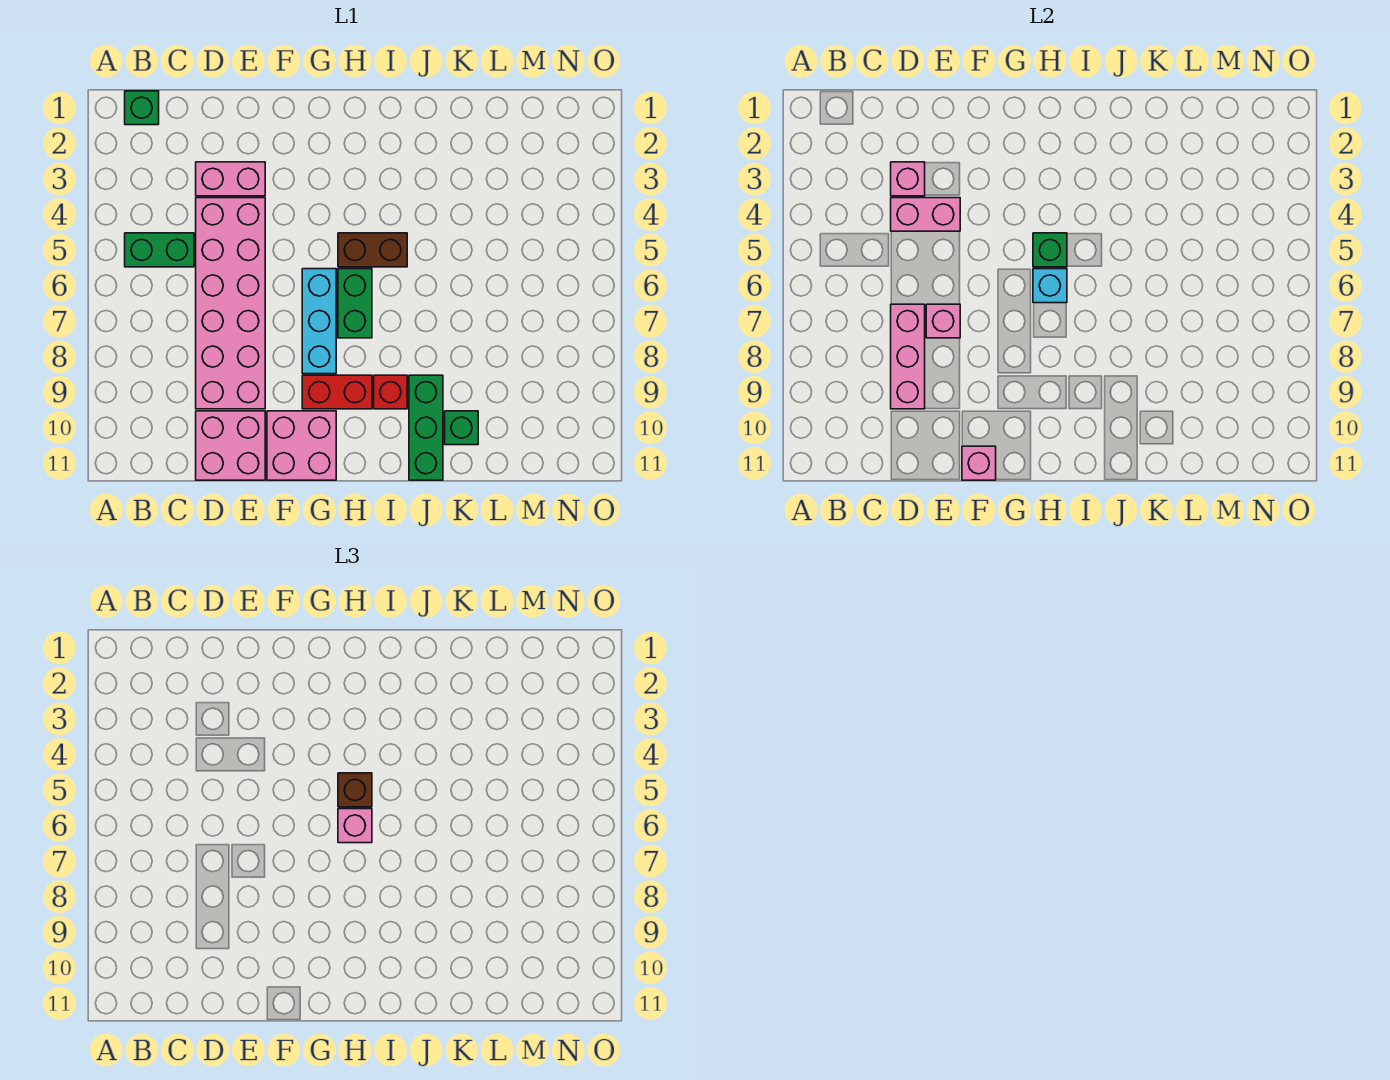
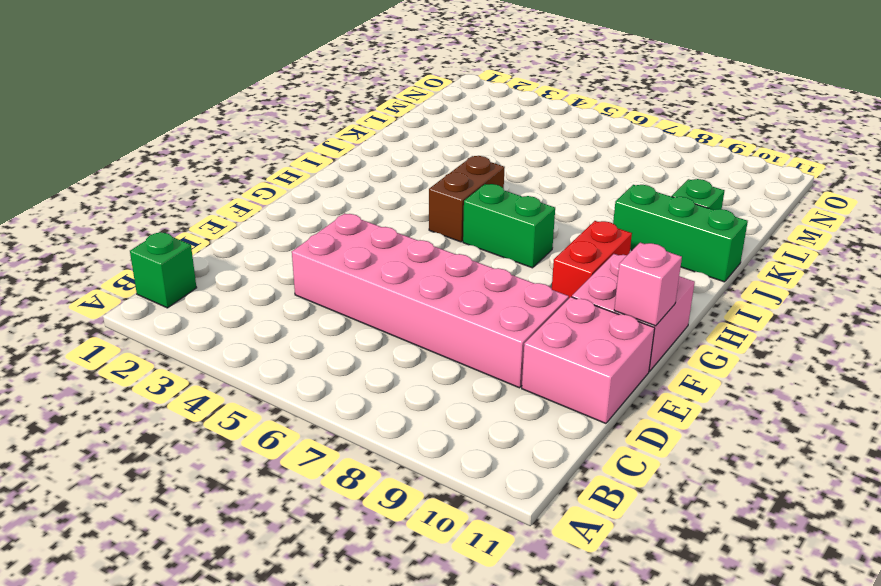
none -> green brick B5:C5 level 1
none -> pink brick D3:E3 level 1
none -> cyan brick G6:G8 level 1

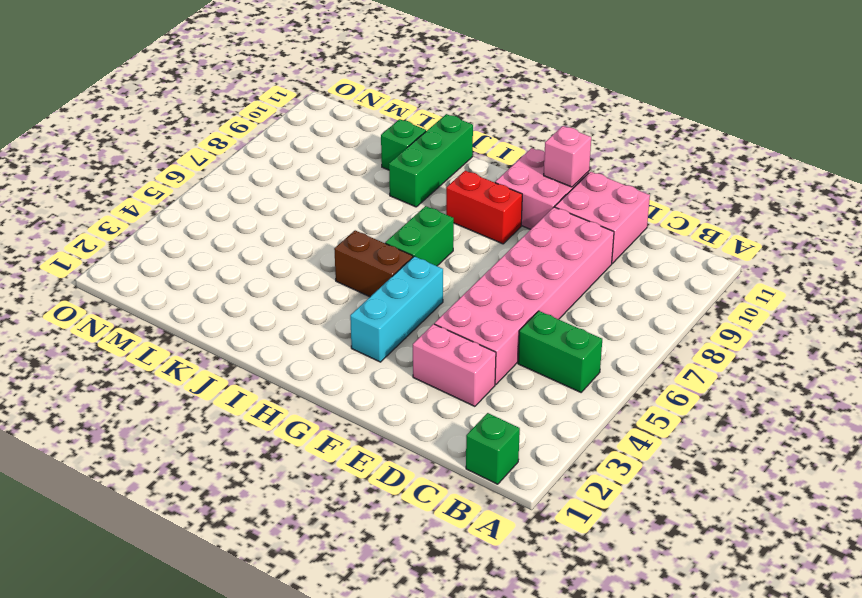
cyan brick G3:G5 level 1 -> cyan brick G6:G8 level 1
none -> red brick I9 level 1
none -> pink brick D3 level 2
none -> pink brick D4:E4 level 2

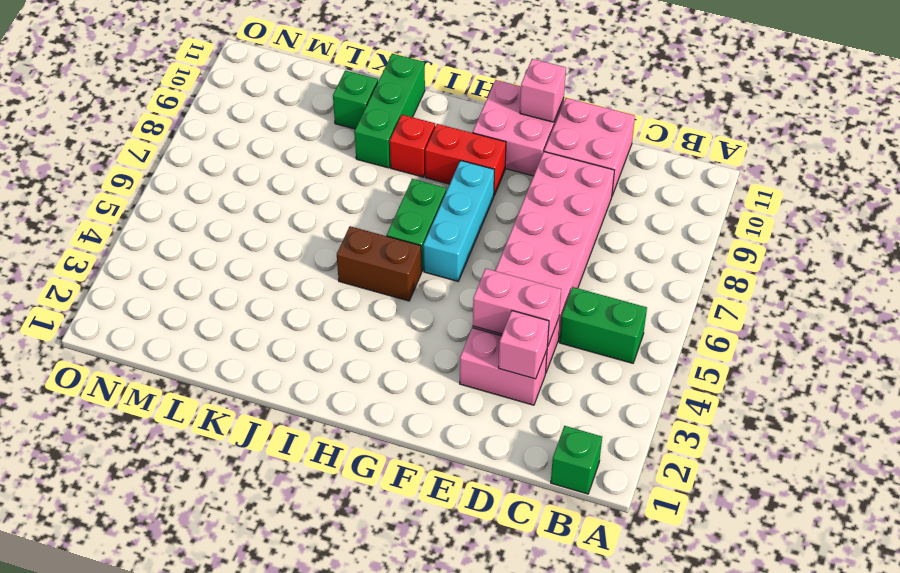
none -> pink brick D7:D9 level 2
none -> pink brick E7 level 2
none -> green brick H5 level 2

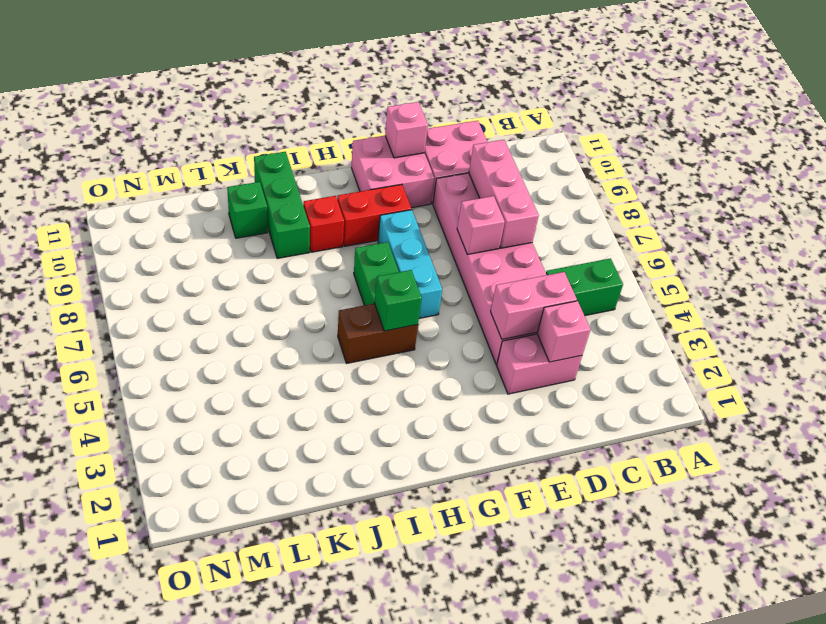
none -> green brick B1 level 1
none -> cyan brick H6 level 2
none -> brown brick H5 level 3

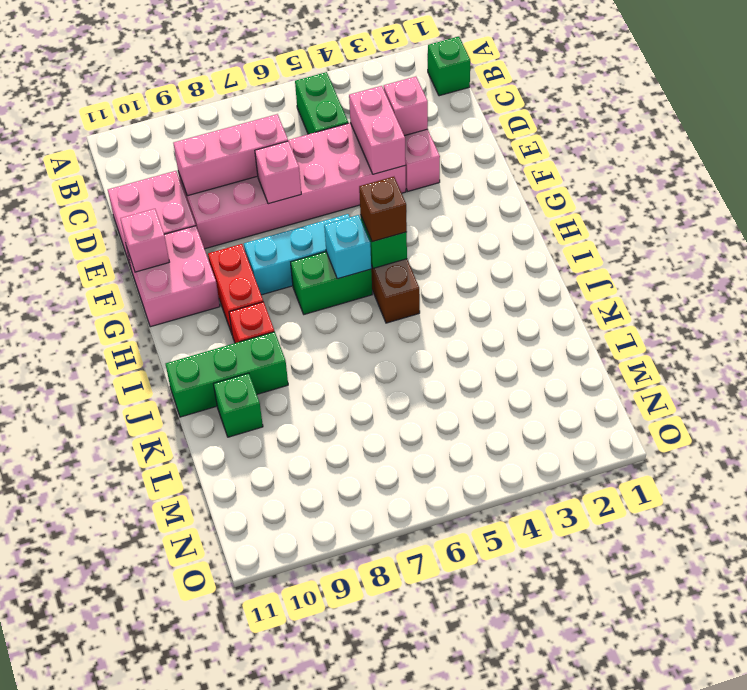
none -> pink brick H6 level 3

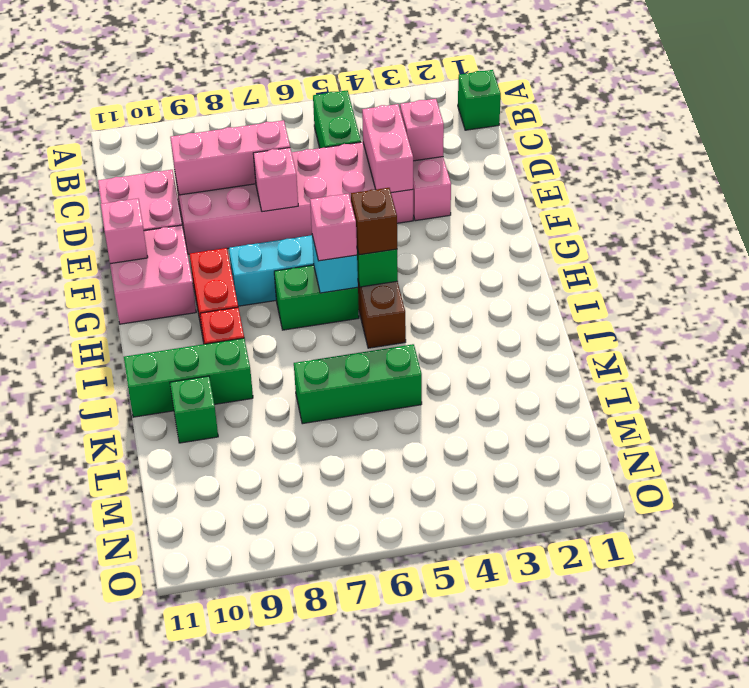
green brick K5:K7 level 1 -> none

